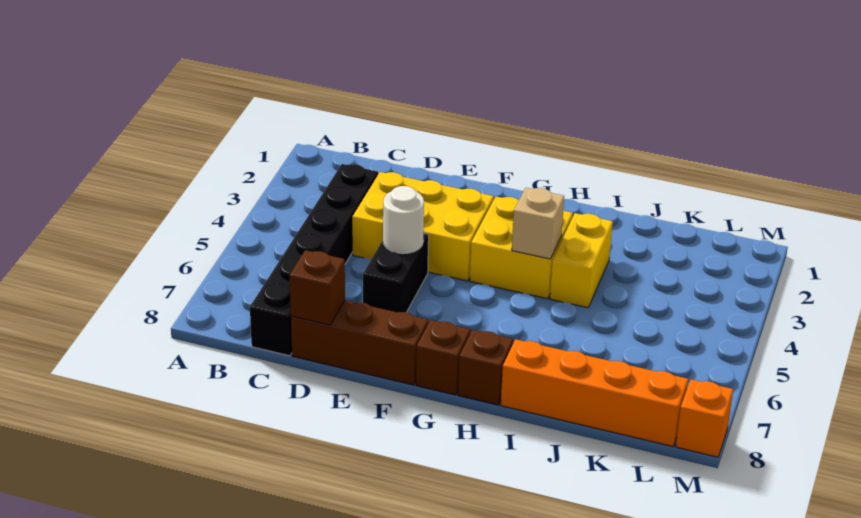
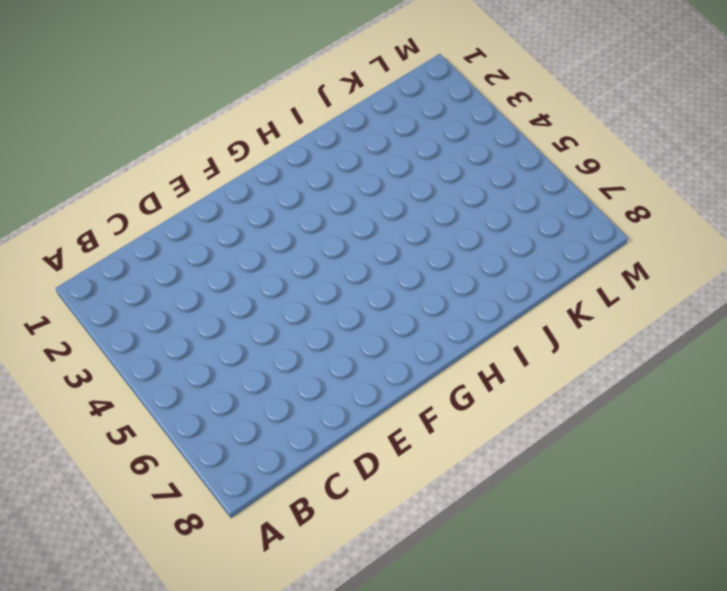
none -> black brick C3:C8 level 1
none -> yellow brick D3:F4 level 1
none -> brown brick D8:F8 level 1

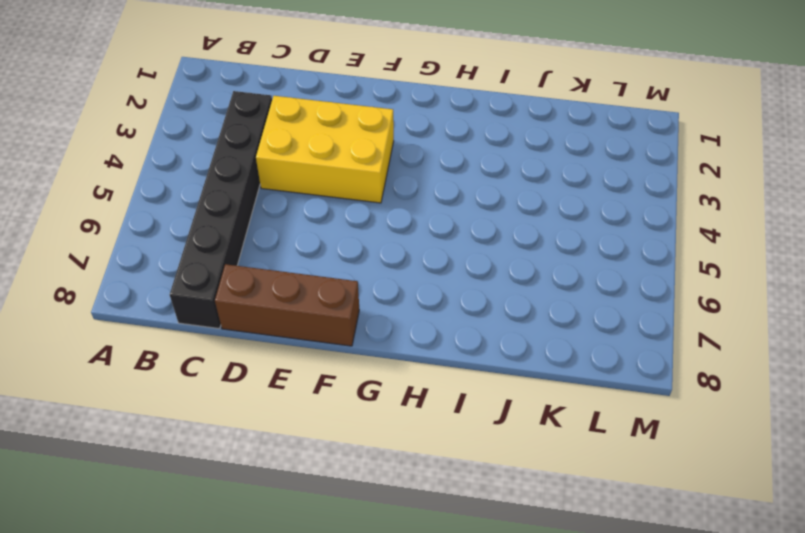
none -> black brick E5:E6 level 1
none -> yellow brick G3:H4 level 1
none -> brown brick G8 level 1

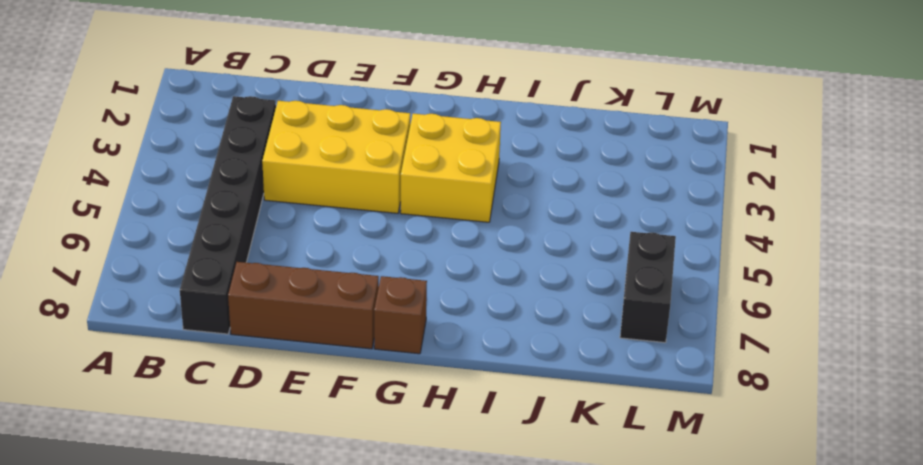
black brick L6:L7 level 1 -> black brick E5:E6 level 1
none -> brown brick H8 level 1
none -> yellow brick I3:I4 level 1
none -> orange brick I8:L8 level 1

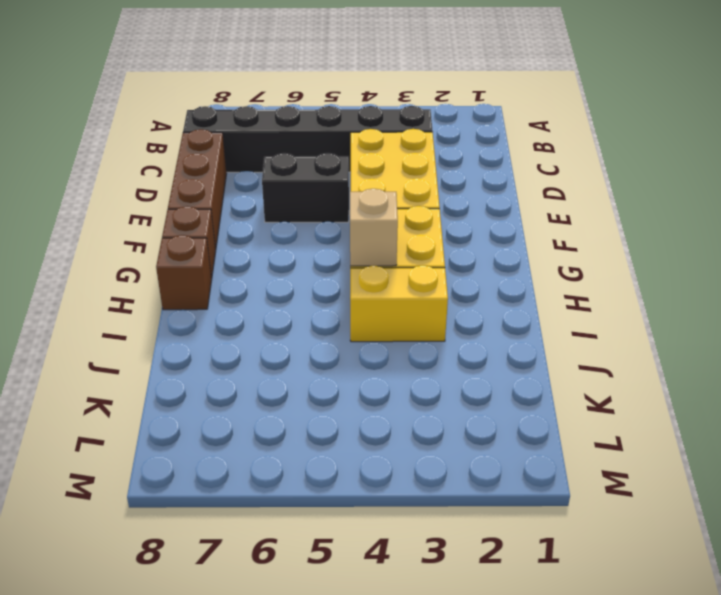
none -> orange brick I8:L8 level 1
none -> orange brick M8 level 1
none -> brown brick D8 level 2

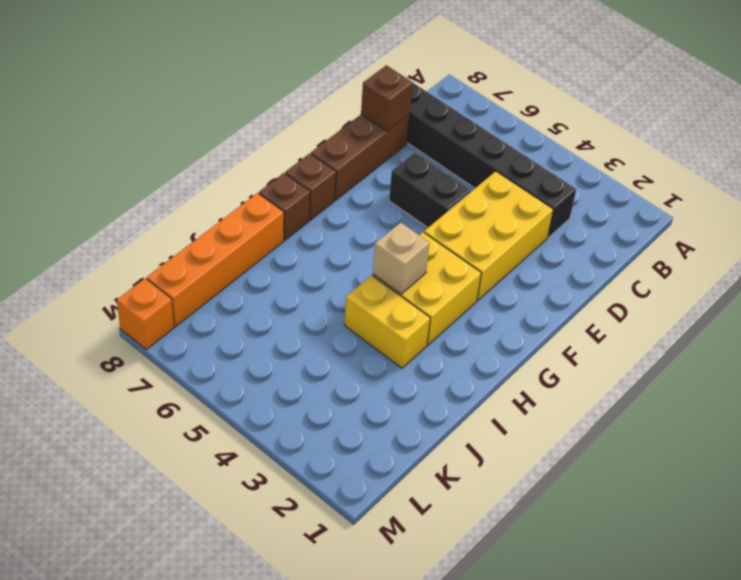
none -> white round brick E5 level 2

